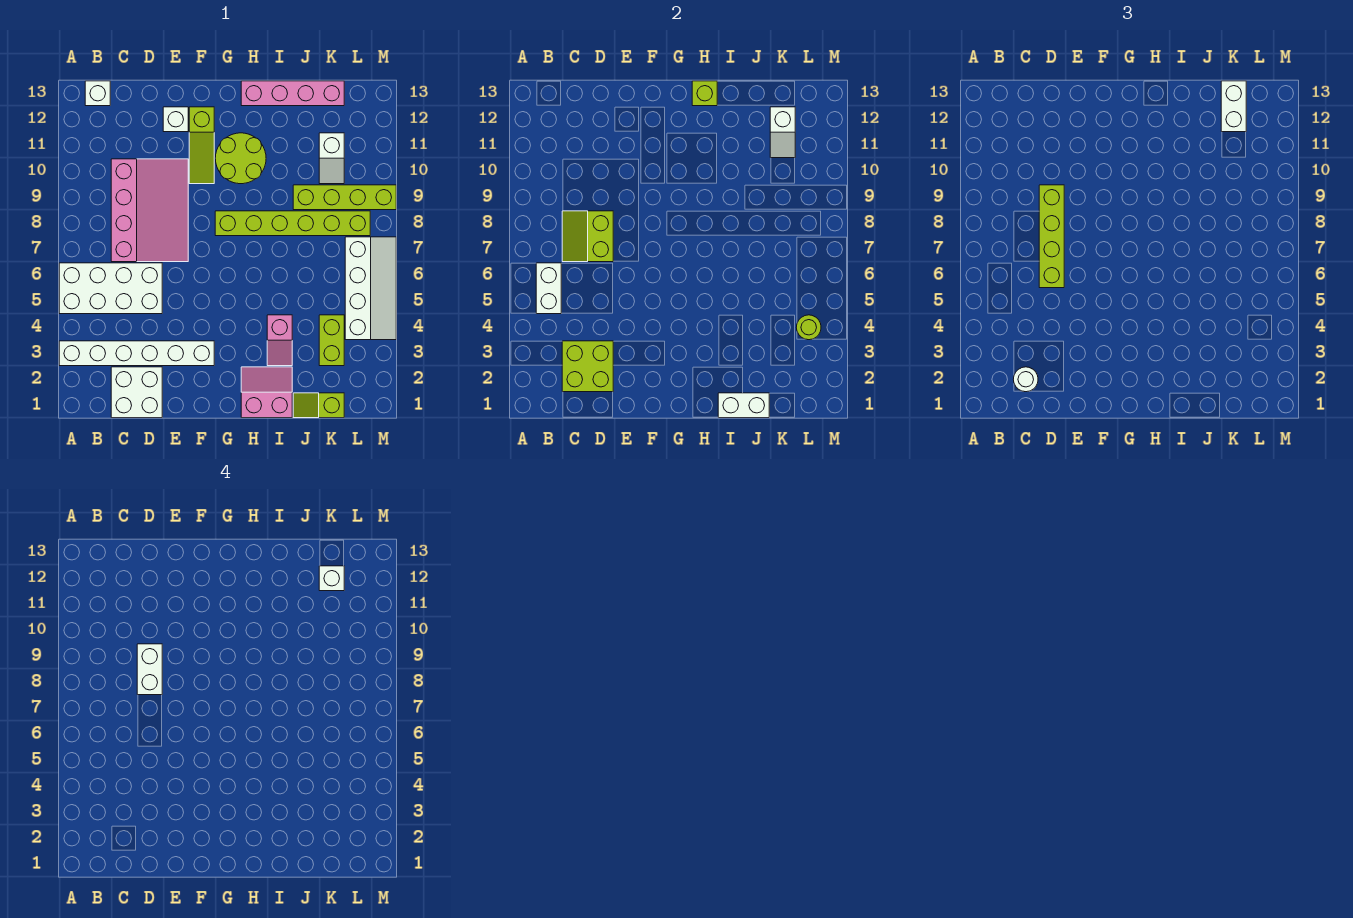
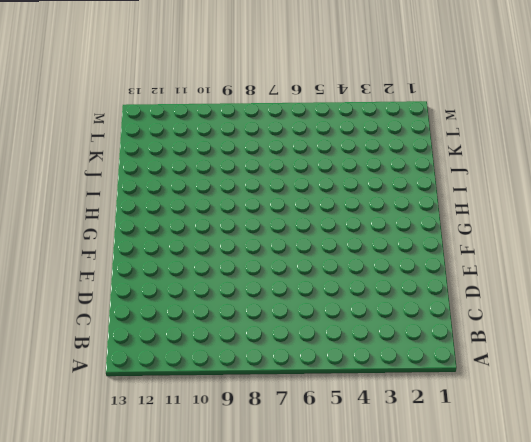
none -> white brick A3:F3 level 1
none -> white brick A5:D6 level 1
none -> white brick B13 level 1

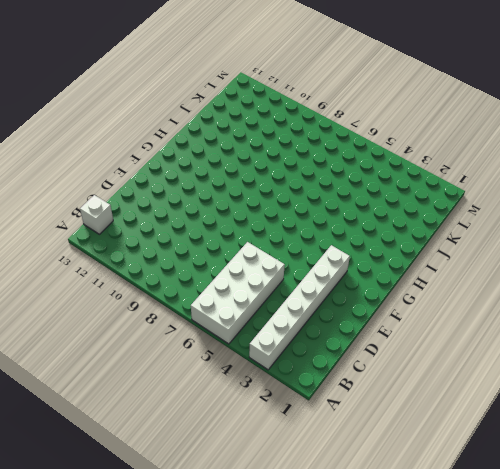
none -> white brick C1:D2 level 1
none -> pink slope C7:E10 level 1 top C
none -> white brick E12 level 1

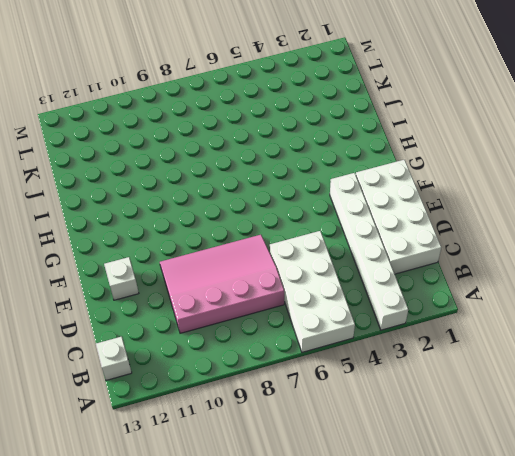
white brick C1:F2 level 1 -> white brick C1:D2 level 1
none -> lime slope F10:F12 level 1 top 12
none -> lime brick G8:L8 level 1
none -> lime round brick G10:H11 level 1

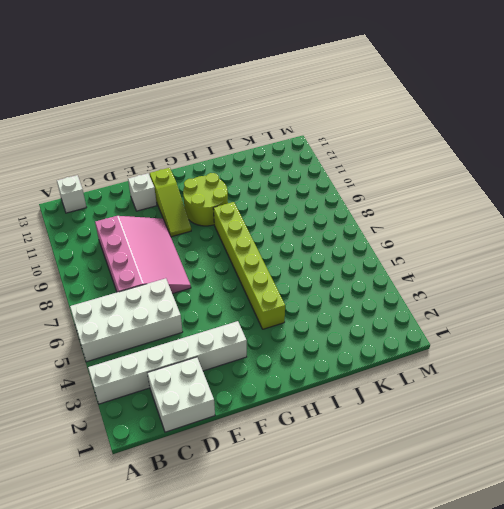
lime brick H4:H9 level 1 -> lime brick G8:L8 level 1
none -> pink slope H1:I2 level 1 top 1
none -> pink brick H13:K13 level 1
none -> pink slope I3:I4 level 1 top 4

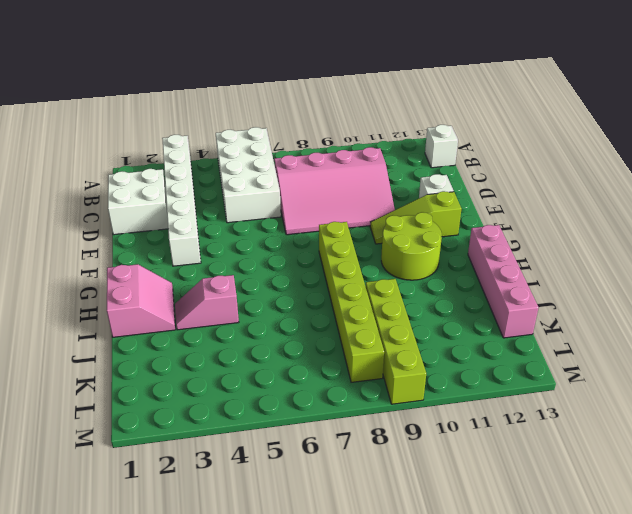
none -> lime slope J1:K1 level 1 top K
none -> lime brick K3:K4 level 1
none -> white slope K10:K11 level 1 top 11

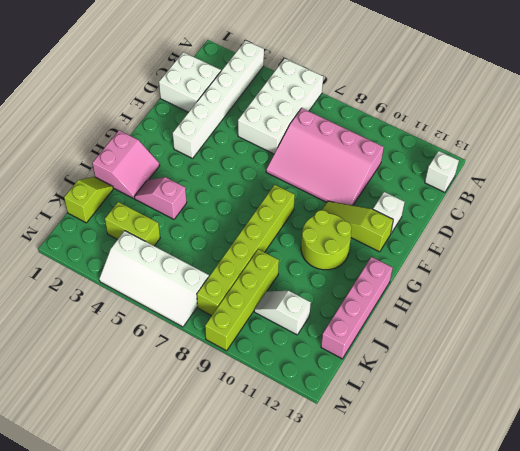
none -> white brick B5:B6 level 2
none -> lime brick C2:D3 level 2
none -> lime slope C7:D8 level 2 top D

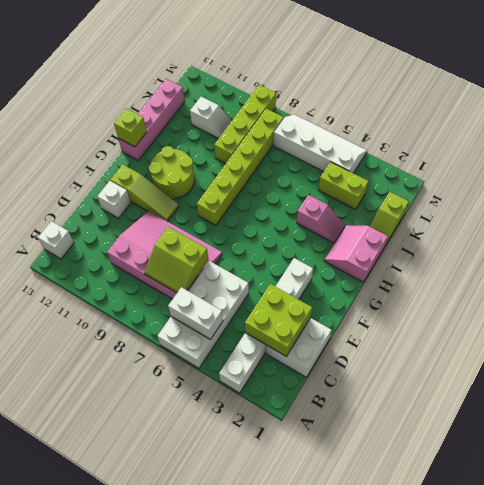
none -> white brick I1:J1 level 2
none -> white slope K11:K12 level 2 top 12
none -> lime round brick L4 level 2

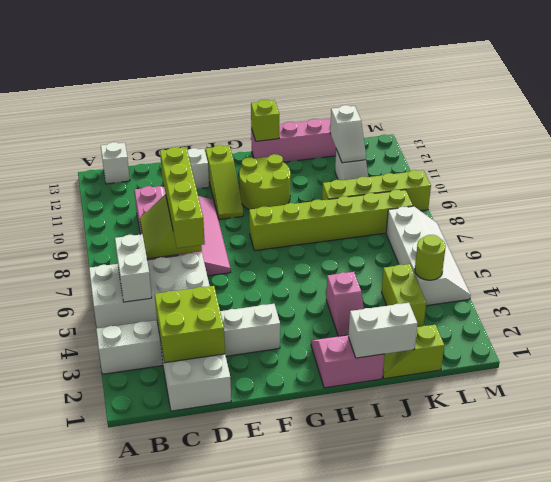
none -> white round brick C2 level 3
none -> white brick K12:K13 level 3
none -> white brick D8:D9 level 4

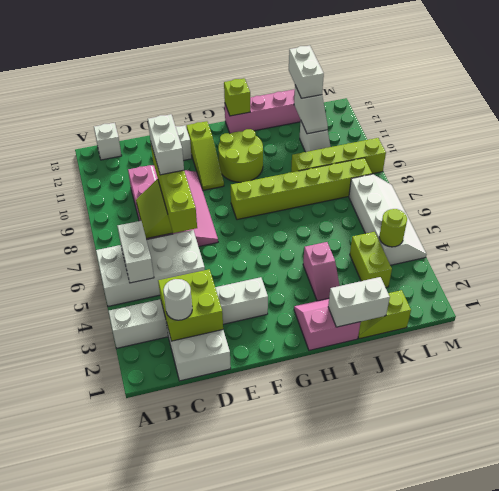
none -> white brick K12 level 4

